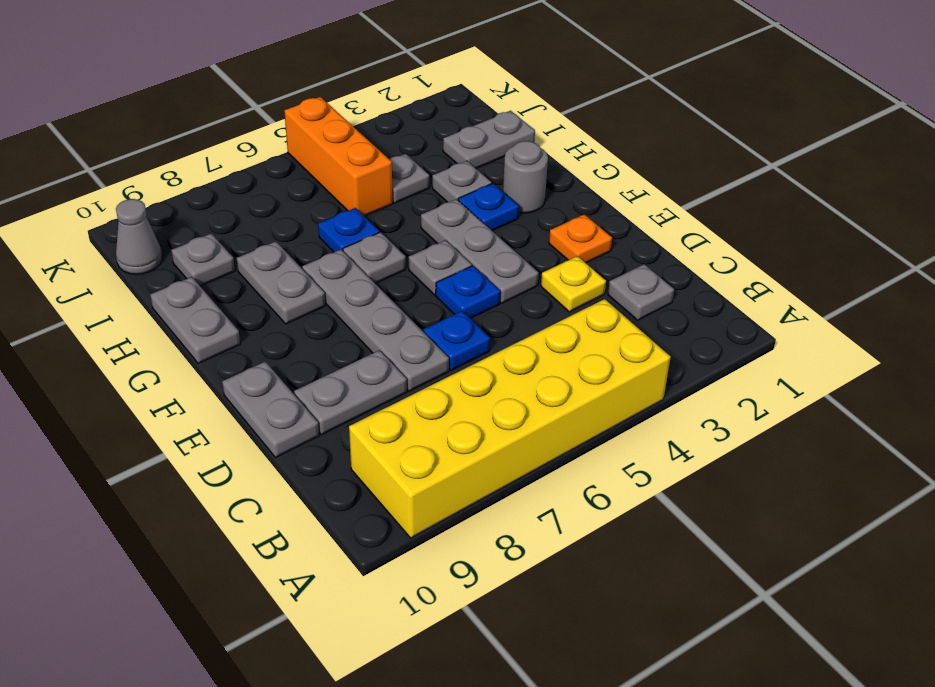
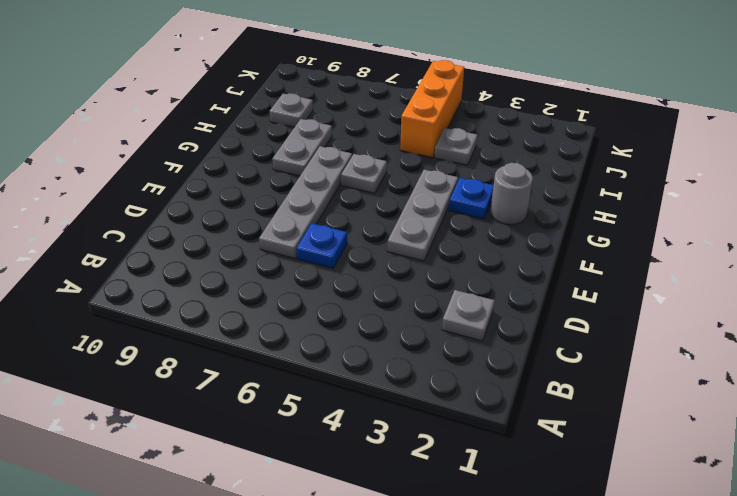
none -> yellow brick A4:B9 level 1
none -> yellow plate D3 level 1
none -> grey plate D8:D9 level 1

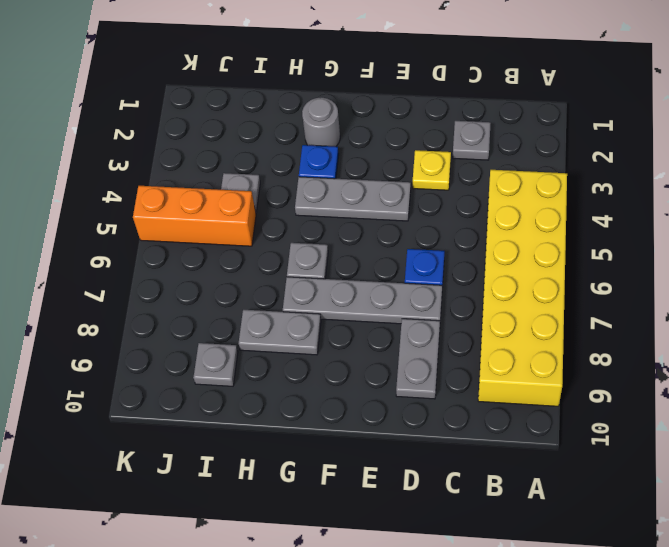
none -> grey plate D10:E10 level 1
none -> orange plate E2 level 1
none -> blue plate E5 level 1

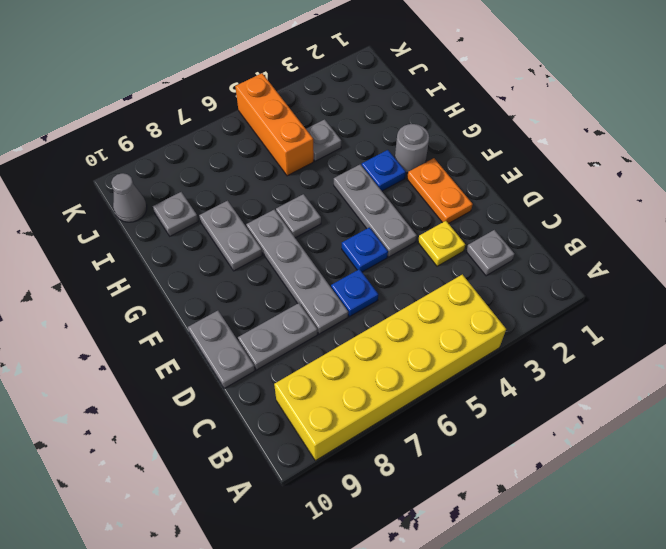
orange plate E2:F2 level 1 -> orange plate E2 level 1
none -> grey plate F5 level 1
none -> grey plate G10:H10 level 1
none -> grey plate H3 level 1

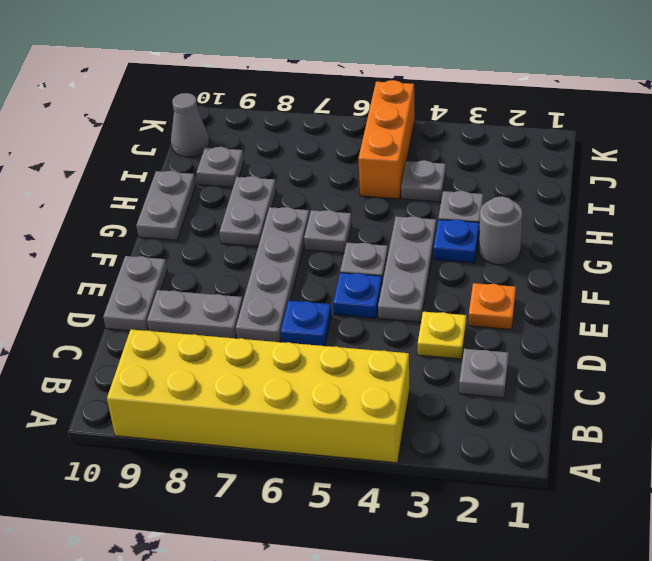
none -> blue plate H6 level 1
none -> grey plate I1:I2 level 1

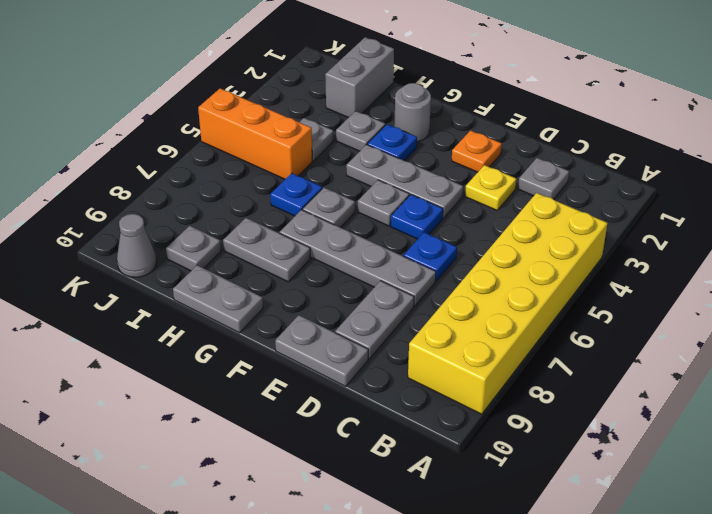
grey brick I1:I2 level 1 -> grey plate I1:I2 level 1

